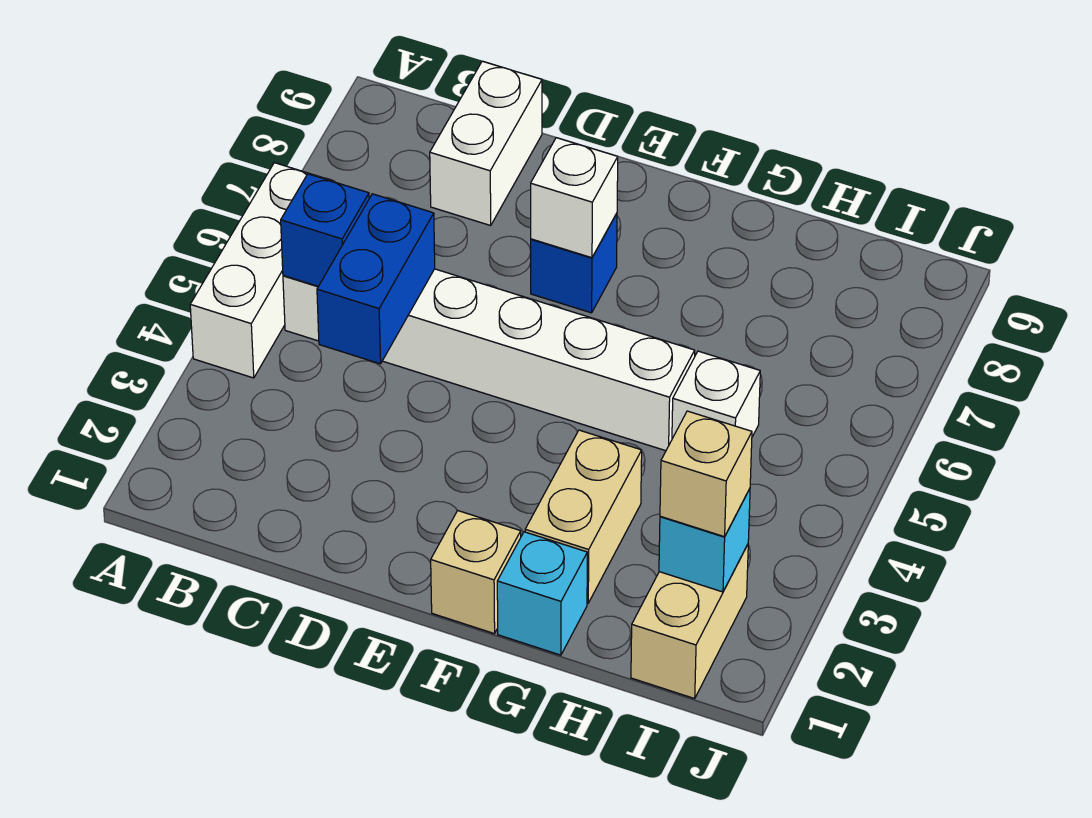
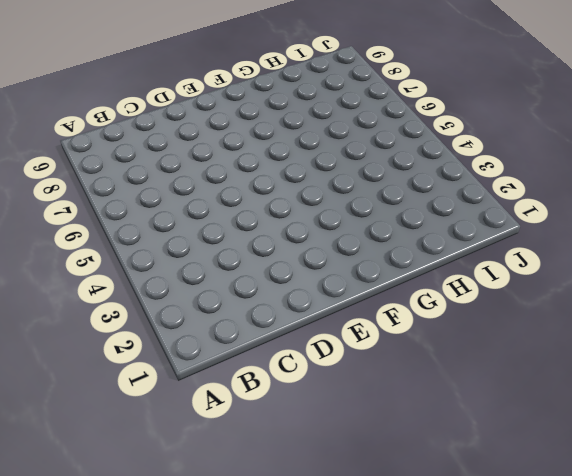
none -> white brick A4:A6 level 1
none -> white brick B5:G5 level 1
none -> white brick C8:C9 level 1

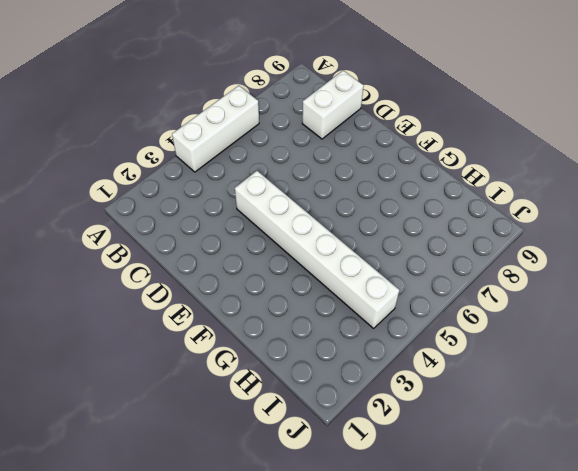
white brick D4:I4 level 1 -> white brick B5:G5 level 1
none -> blue brick E7 level 1
none -> tan brick F1 level 1
none -> cyan brick G1 level 1

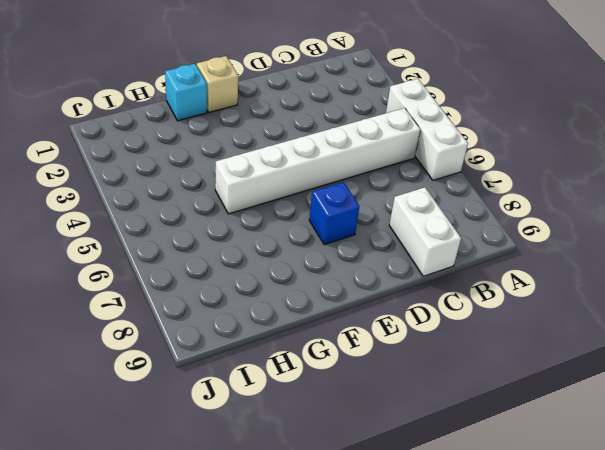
none -> tan brick G2:G3 level 1
none -> white brick H5 level 1
none -> tan brick I1:I2 level 1

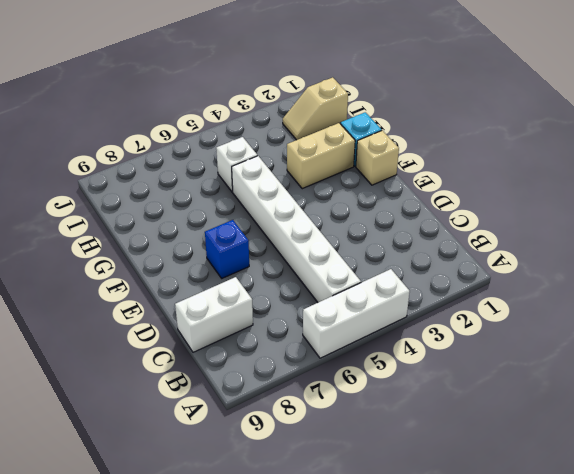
tan slope I1:I2 level 1 top 1 -> tan brick I1:I2 level 1
none -> blue brick B5 level 2
none -> blue brick C4:C5 level 2
none -> white brick E7 level 2

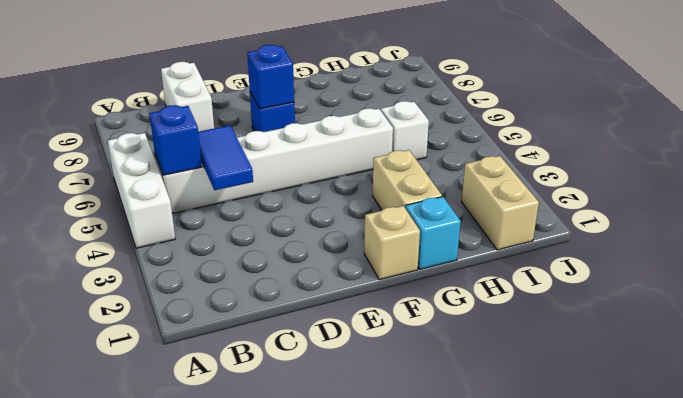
blue tile C4:C5 level 2 -> blue brick C4:C5 level 2
blue brick E7 level 2 -> white brick E7 level 2
none -> cyan brick I2 level 2
none -> tan brick I2 level 3

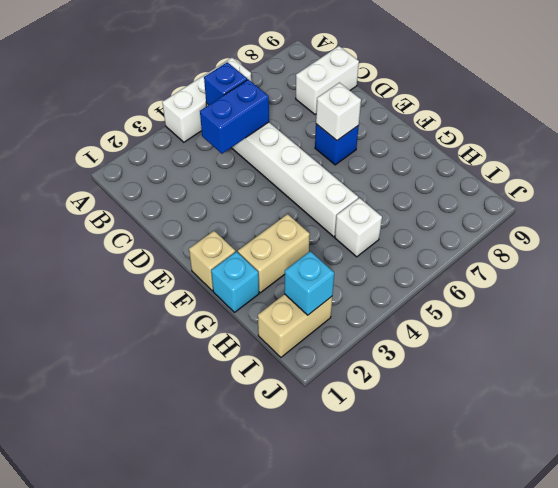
none -> tan brick I2 level 3

